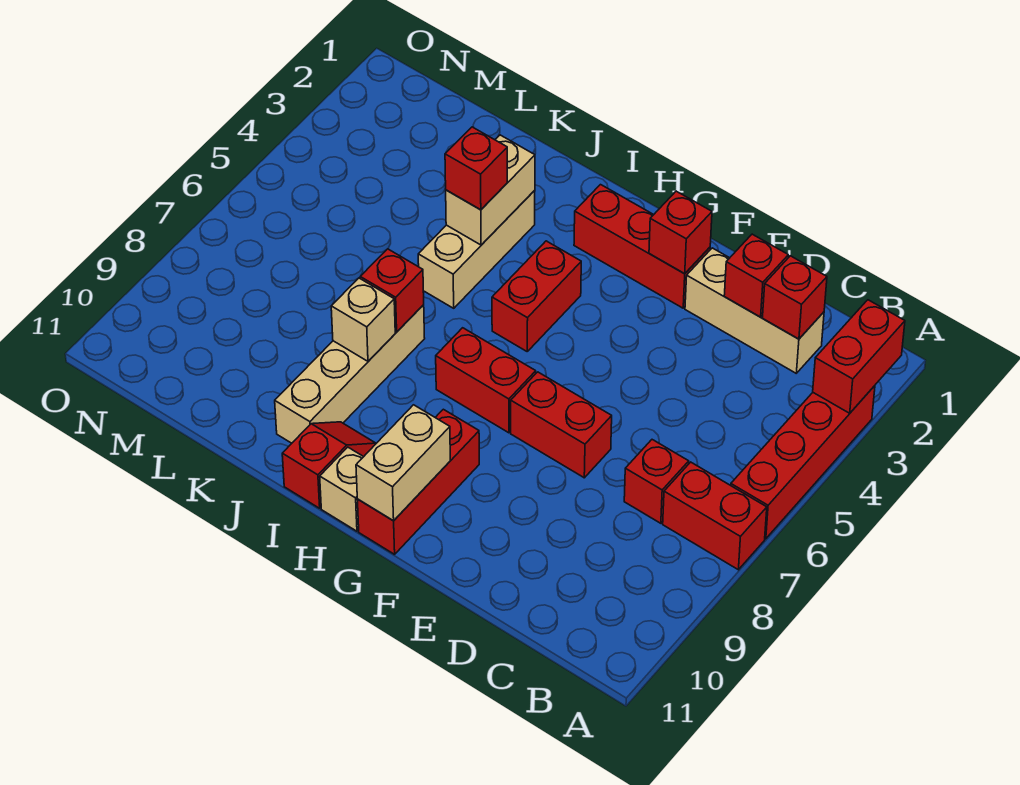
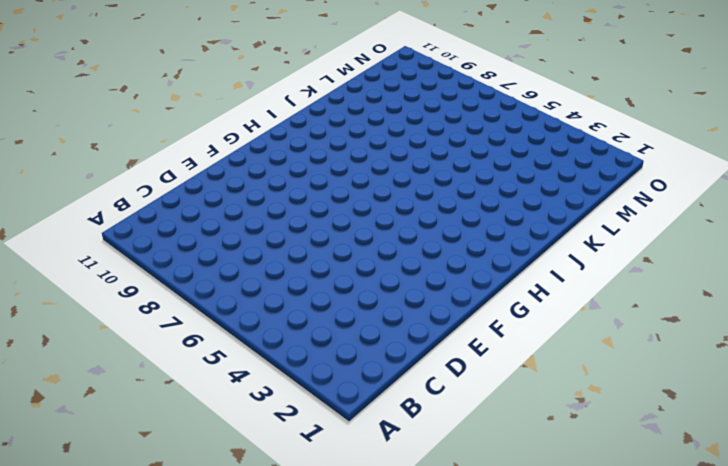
none -> red brick A3:A6 level 1
none -> red brick A7:B7 level 1
none -> tan brick C2:E2 level 1

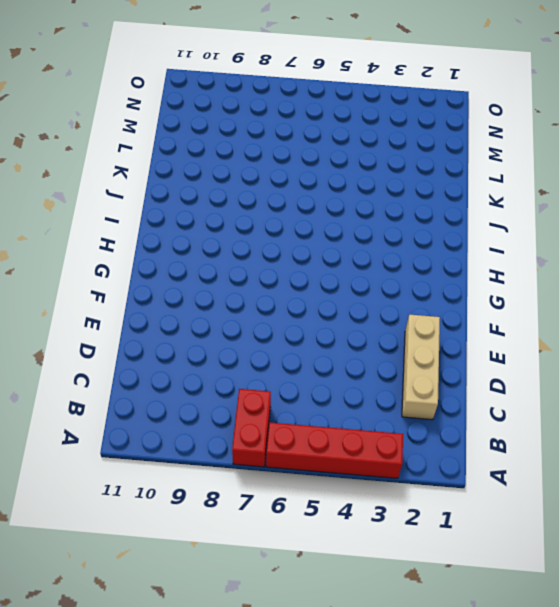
none -> red brick C7 level 1
none -> red brick E7:F7 level 1
none -> red brick F2:H2 level 1

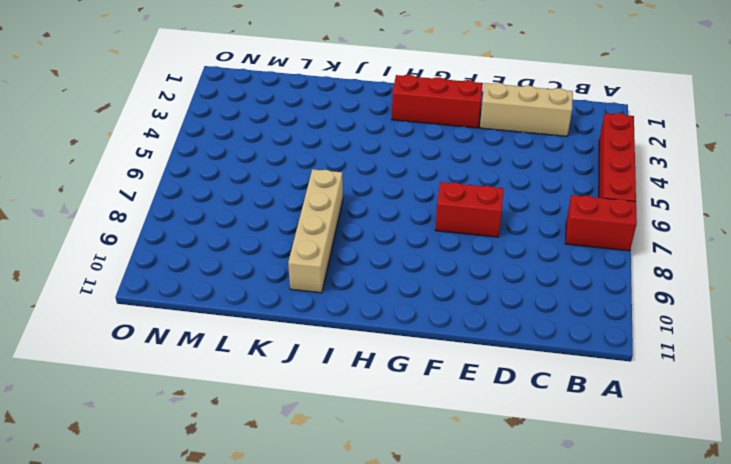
none -> red brick C7 level 1
none -> red brick G7:H7 level 1
none -> red brick G9:G11 level 1

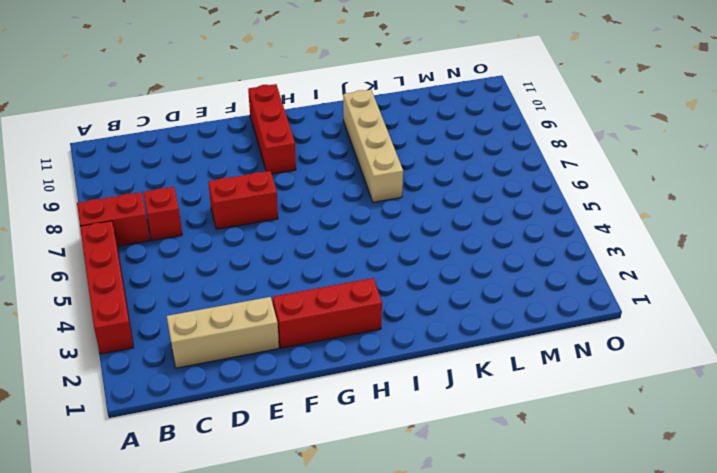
none -> red brick G7:H7 level 1
none -> red brick H4:H5 level 1
none -> tan brick H11 level 1

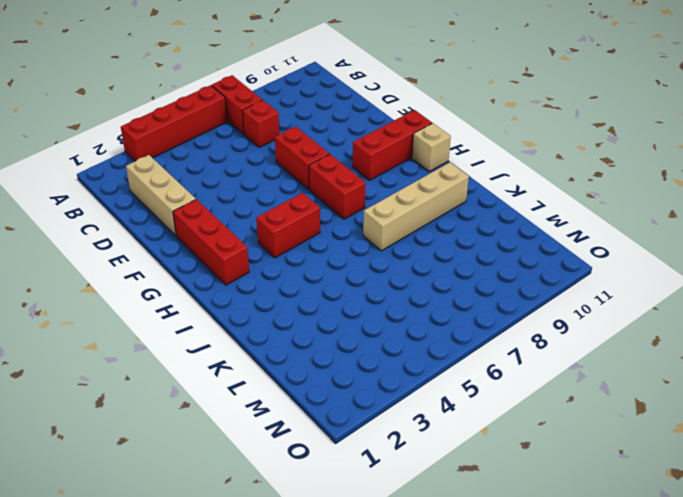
none -> red slope I10:I11 level 1 top 11
none -> tan brick J3:J5 level 1
none -> red brick A2:A3 level 2

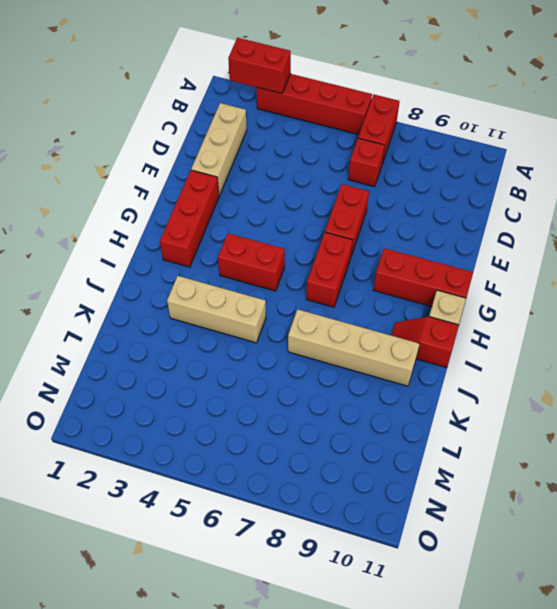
none -> red brick C2 level 2
none -> red brick D2 level 2
none -> red brick F2 level 2

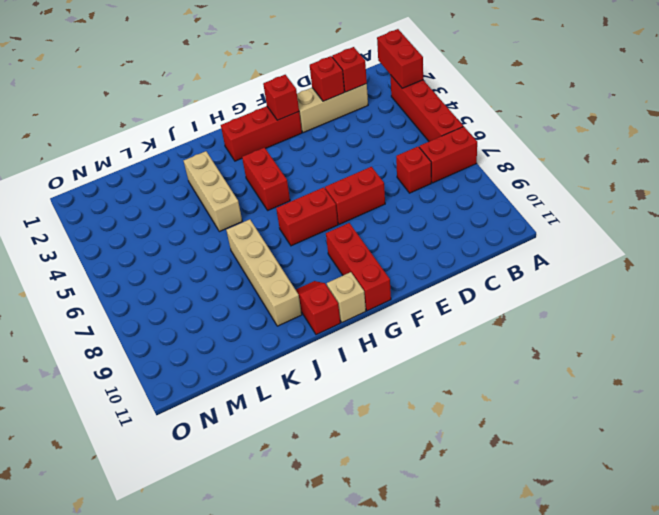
none -> tan brick G10:G11 level 2
none -> tan brick J3:J4 level 2
none -> red brick J7 level 2

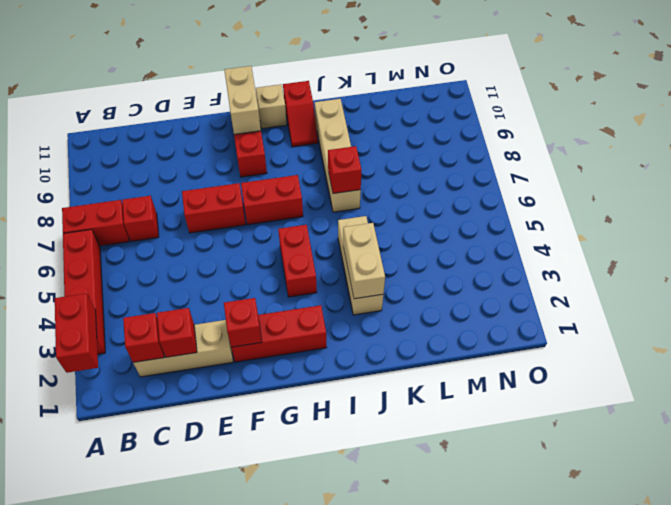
none -> tan brick J8 level 2
none -> red brick J4 level 3

